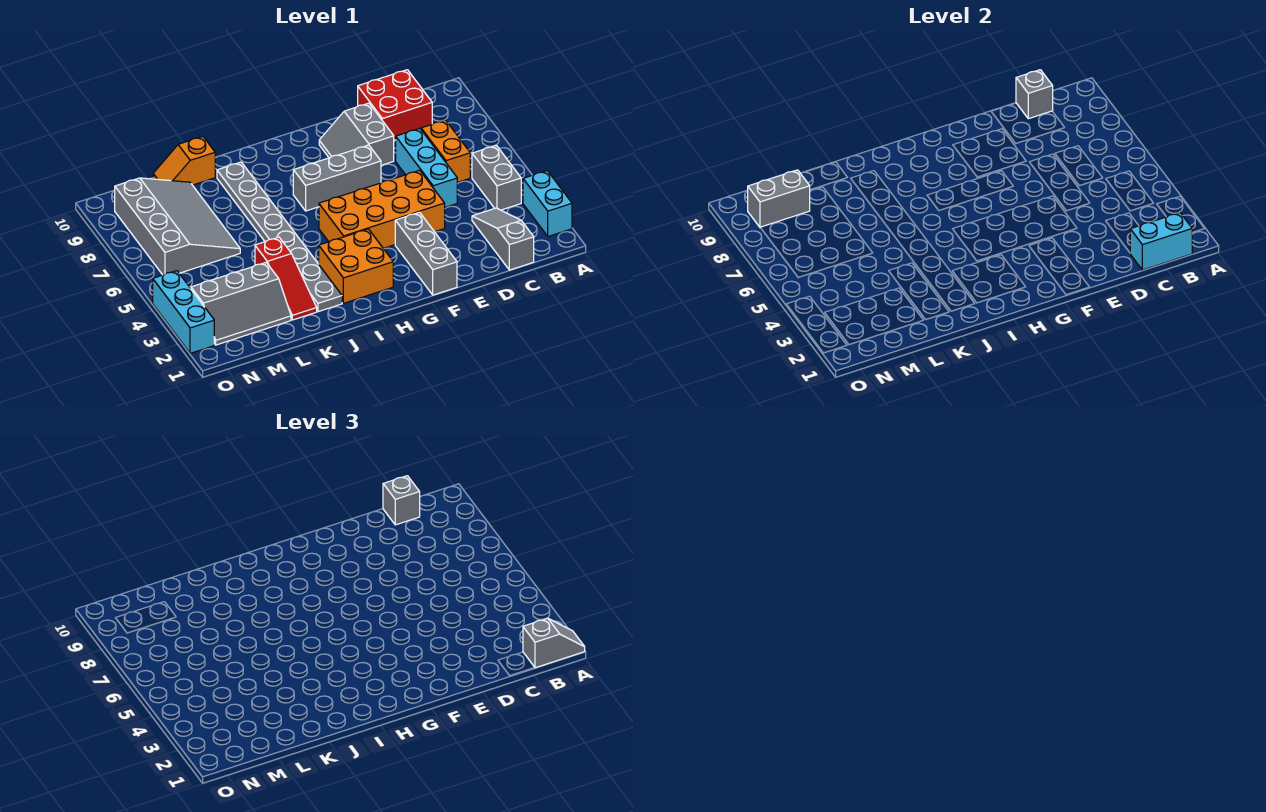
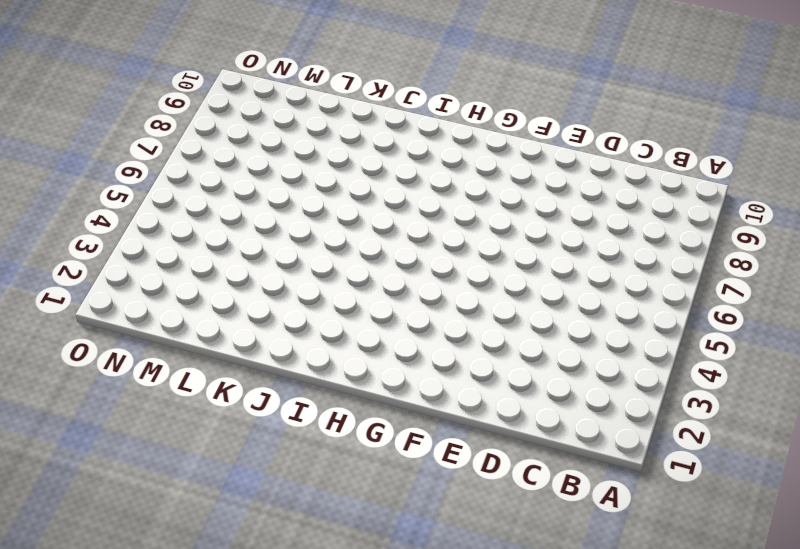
none -> cyan brick A2:A3 level 1
none -> grey brick B4:B5 level 1
none -> grey slope C1:C3 level 1 top 1

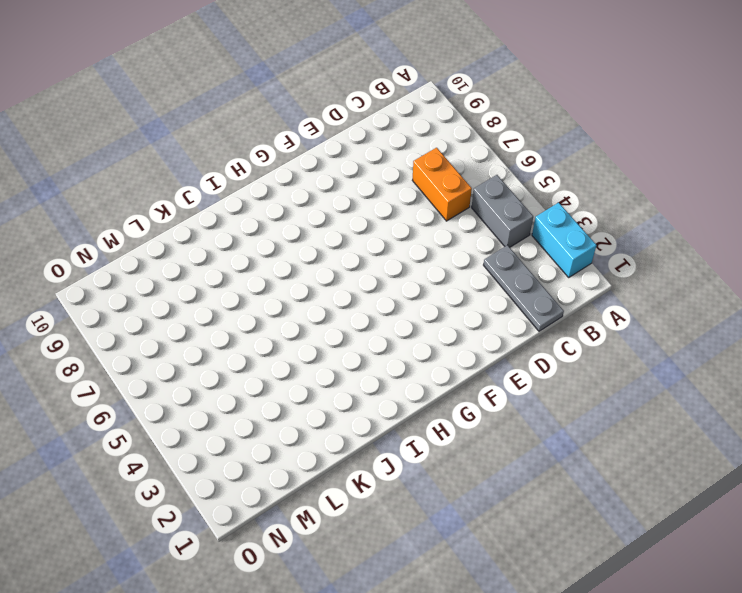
grey plate C1:C3 level 1 -> grey slope C1:C3 level 1 top 1
none -> red brick C9:D10 level 1
none -> cyan brick D5:D7 level 1
none -> orange brick E4:H5 level 1

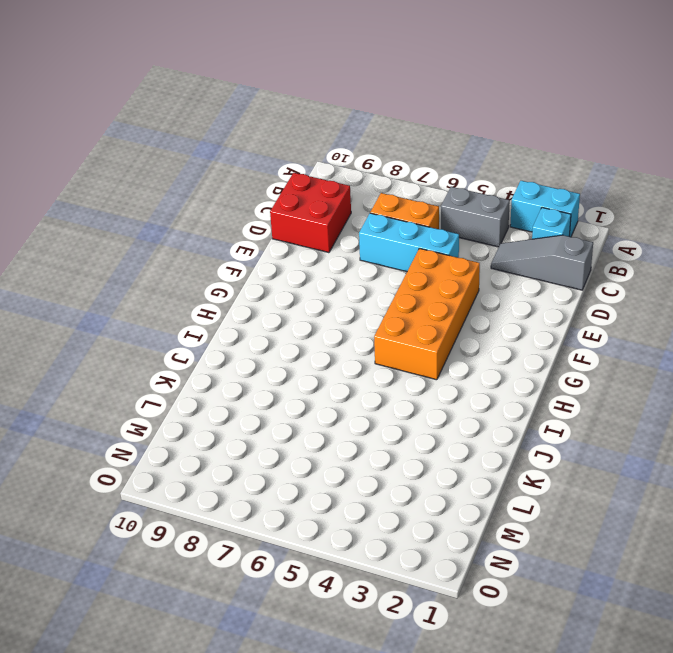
cyan brick B2 level 1 -> none
none -> grey slope E8:F9 level 1 top E
none -> grey brick F1:F3 level 1
none -> grey brick F7:H7 level 1

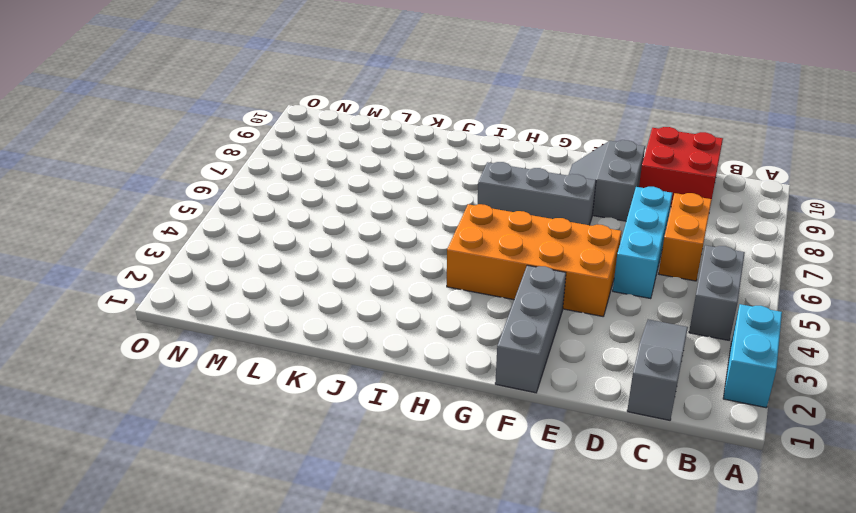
none -> orange brick H2:I3 level 1
none -> grey plate J2:J9 level 1
none -> red slope K2:K4 level 1 top 4

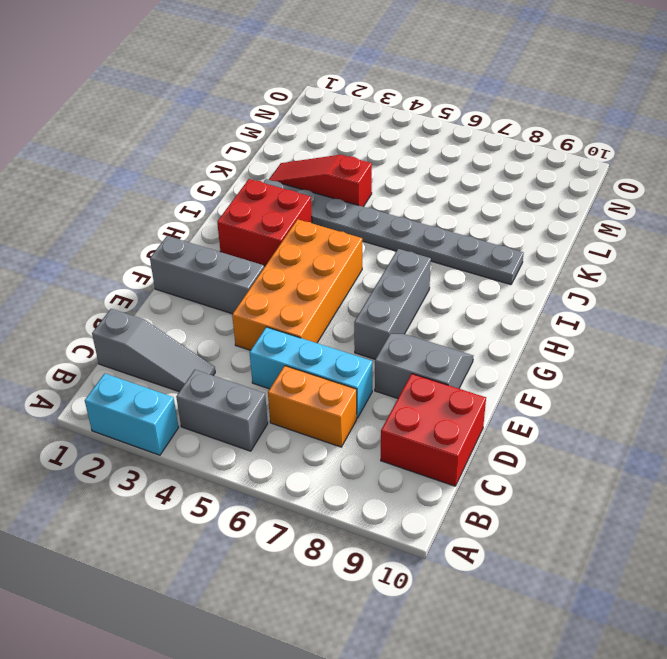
red brick H2:I3 level 1 -> orange brick H2:I3 level 1
none -> orange slope K10:L10 level 1 top K
none -> grey slope L2:N3 level 1 top 3
none -> grey slope L6:N9 level 1 top N

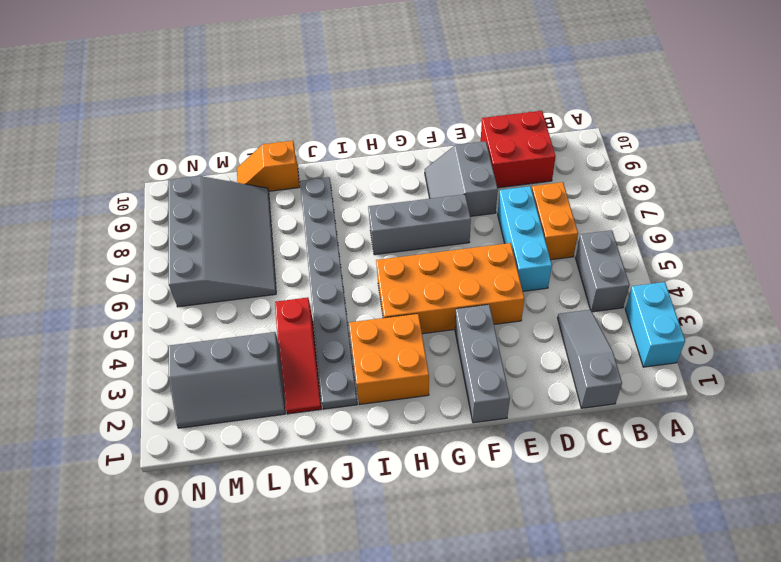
none -> cyan brick O2:O4 level 1
none -> cyan brick B1:C1 level 2
none -> grey brick C10 level 2

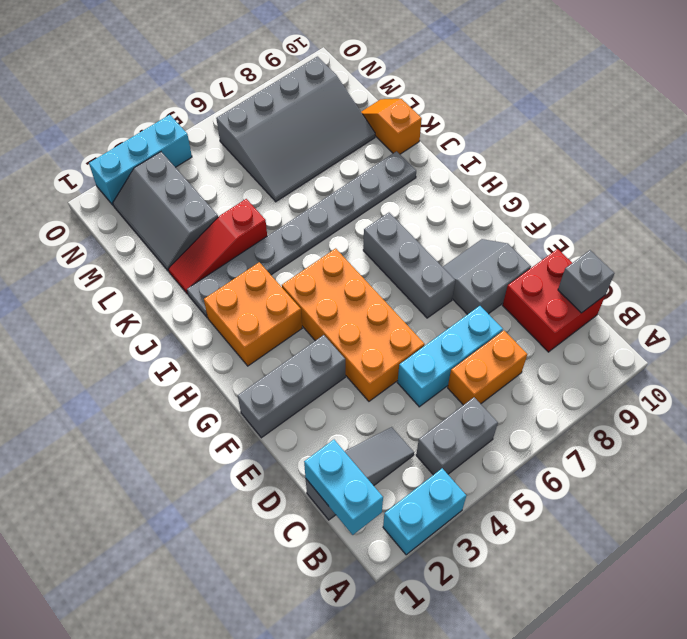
none -> grey brick M9:N9 level 2
none -> grey slope A1:B1 level 3 top B
none -> grey brick C10 level 3

